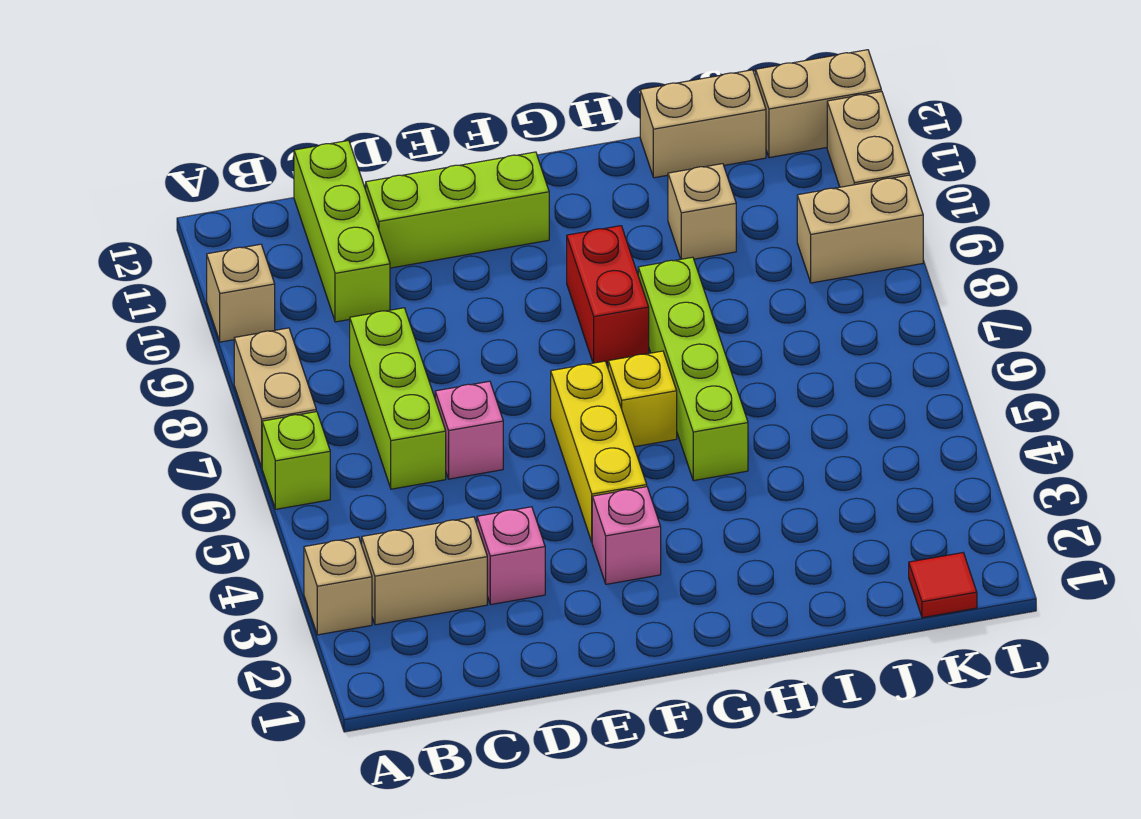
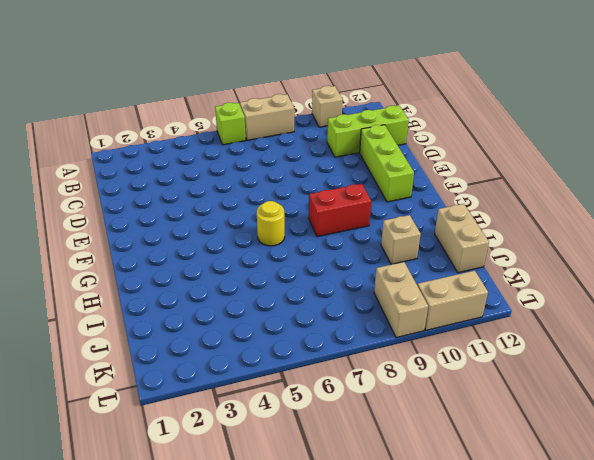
yellow round brick G6 level 1 -> yellow brick G6 level 1
none -> tan brick A3 level 1
none -> tan brick B3:C3 level 1
none -> lime brick C6:C8 level 1

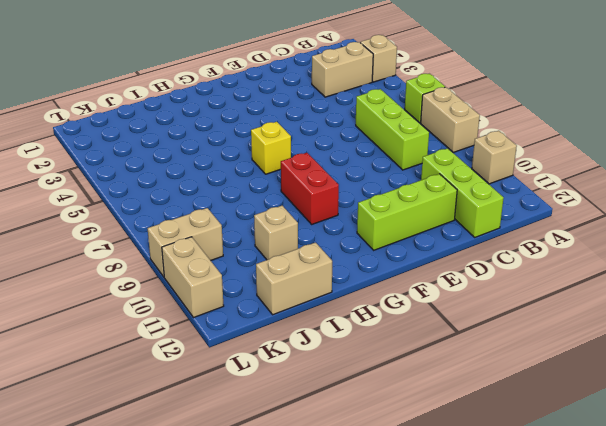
none -> pink brick D3 level 1
none -> pink brick D6 level 1
none -> pink brick F3 level 1

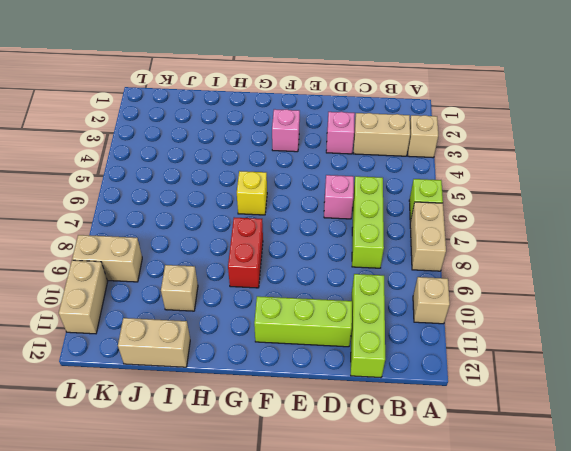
none -> yellow brick F4:F6 level 1
none -> lime brick H5:H8 level 1
none -> red tile K1 level 1

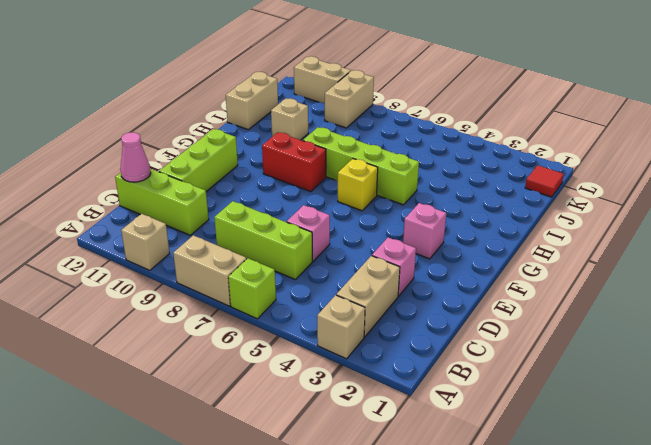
pink cone C12 level 2 -> none
none -> yellow brick F4:F6 level 1
none -> tan brick K12:L12 level 1

